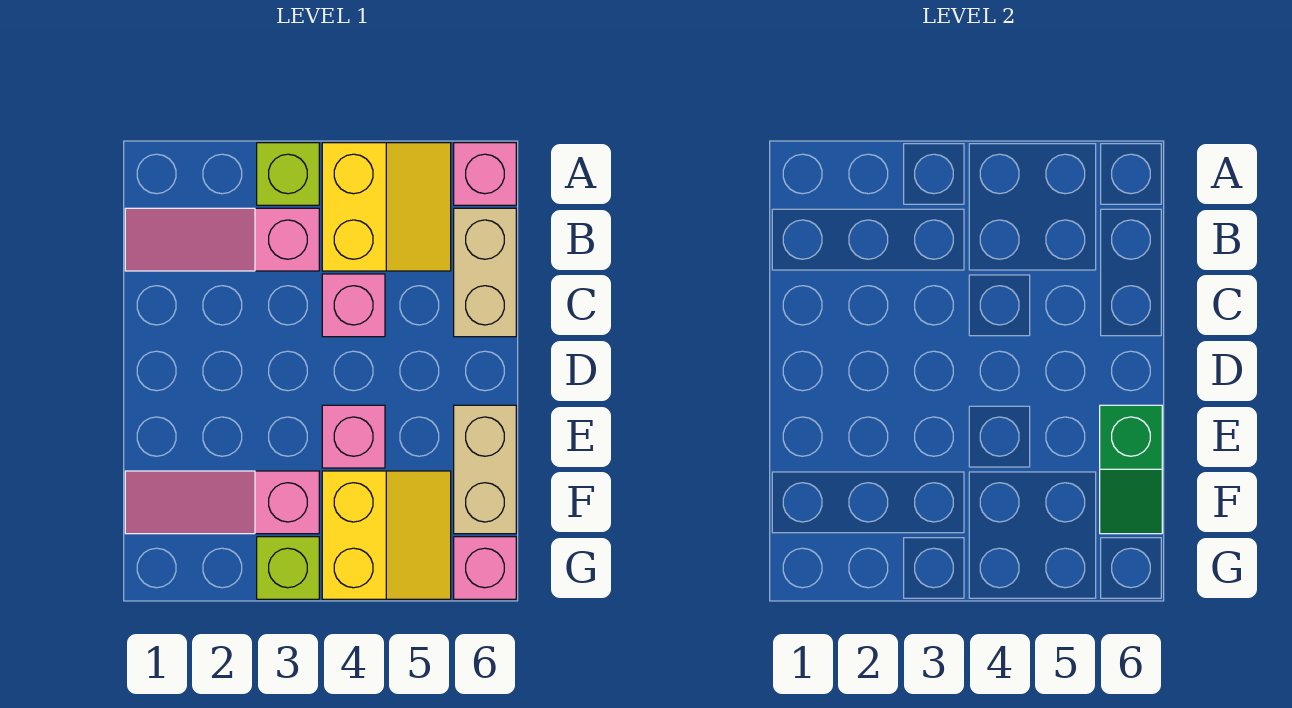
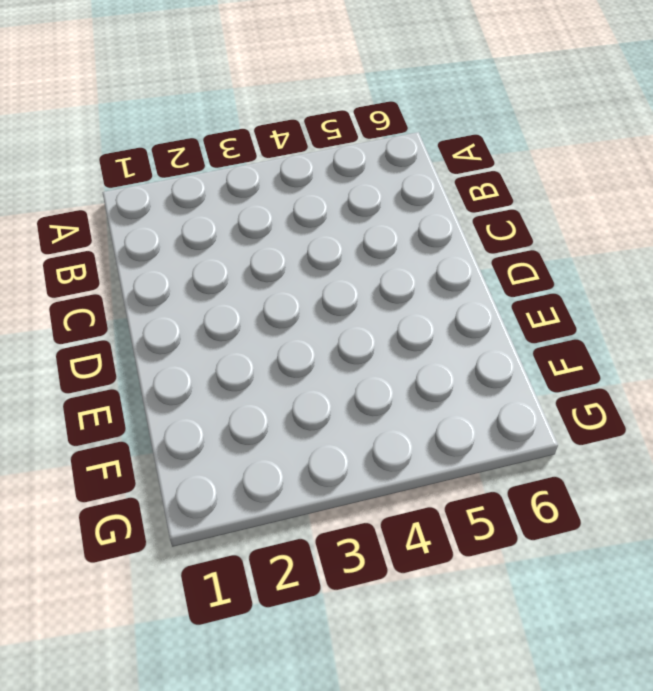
none -> lime brick A3 level 1
none -> yellow slope A4:B5 level 1 top 4
none -> pink brick A6 level 1

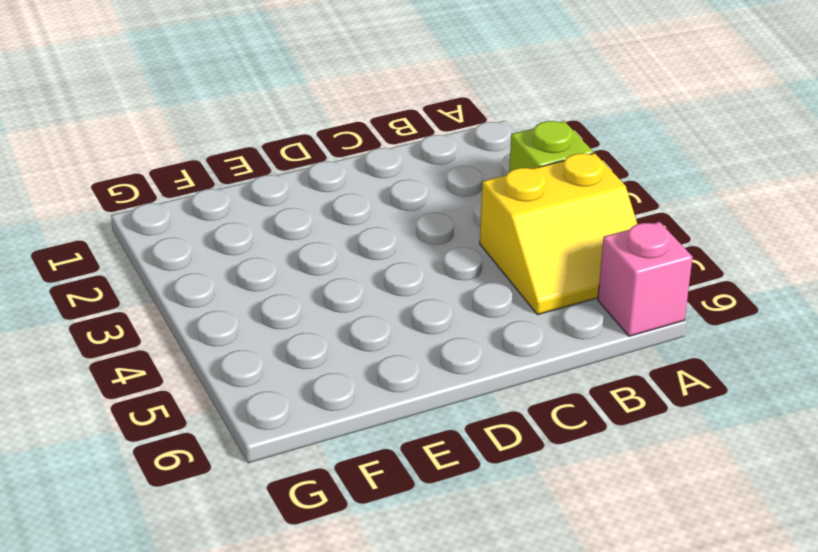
none -> pink slope B1:B3 level 1 top 3
none -> tan brick B6:C6 level 1
none -> pink brick C4 level 1

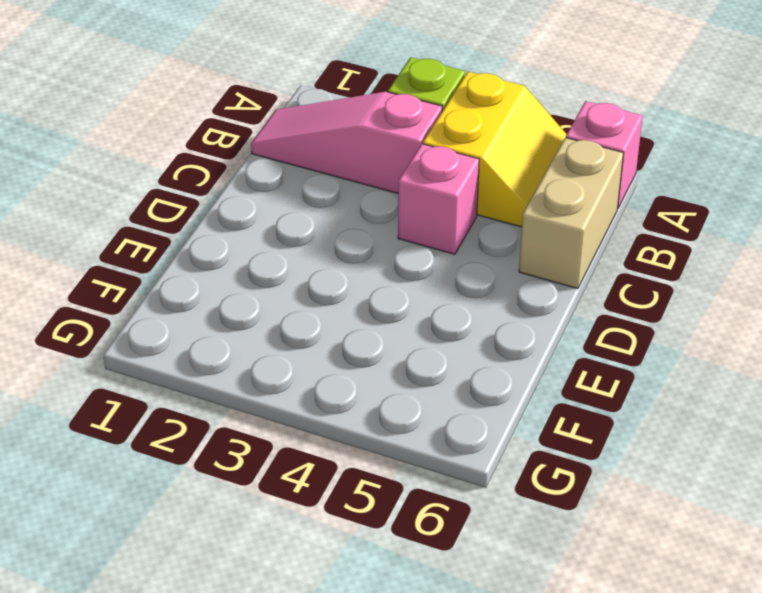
none -> pink brick E4 level 1
none -> tan brick E6:F6 level 1
none -> pink slope F1:F3 level 1 top 3

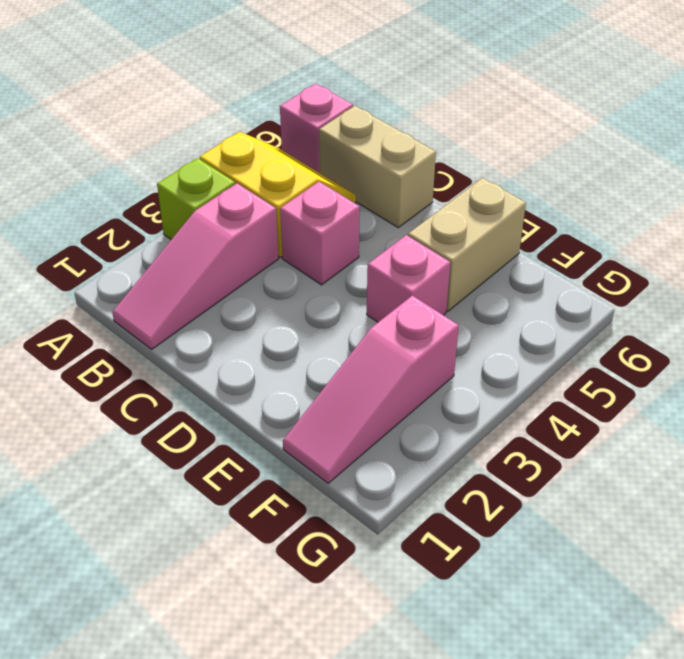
tan brick E5:E6 level 1 -> tan brick E6:F6 level 1
none -> yellow slope F4:G5 level 1 top 4
none -> lime brick G3 level 1
none -> pink brick G6 level 1

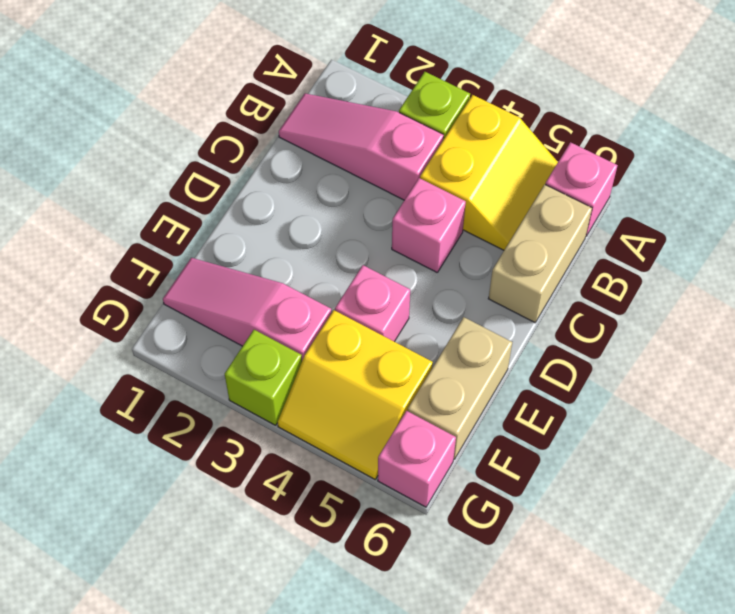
yellow slope F4:G5 level 1 top F -> yellow slope F4:G5 level 1 top 4
none -> green slope E6:F6 level 2 top E

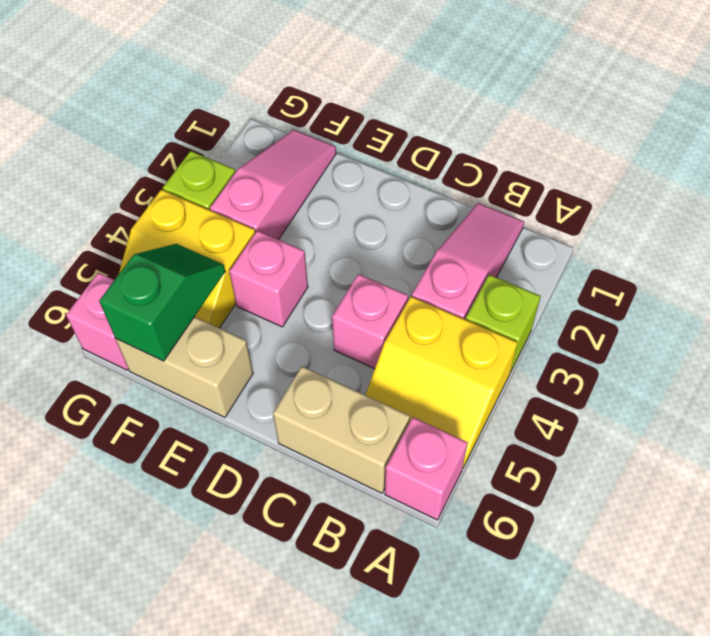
green slope F5:F6 level 2 top 6 -> green slope E6:F6 level 2 top E

